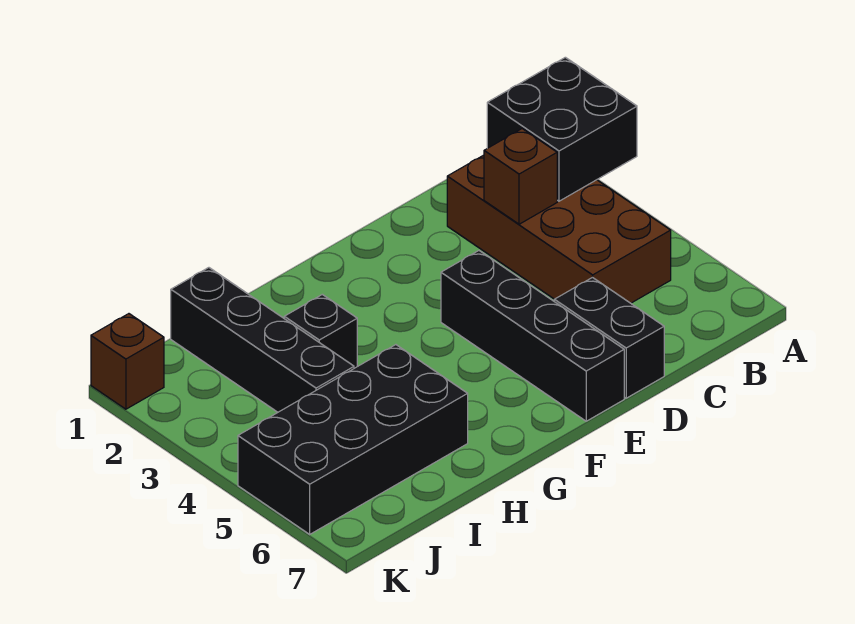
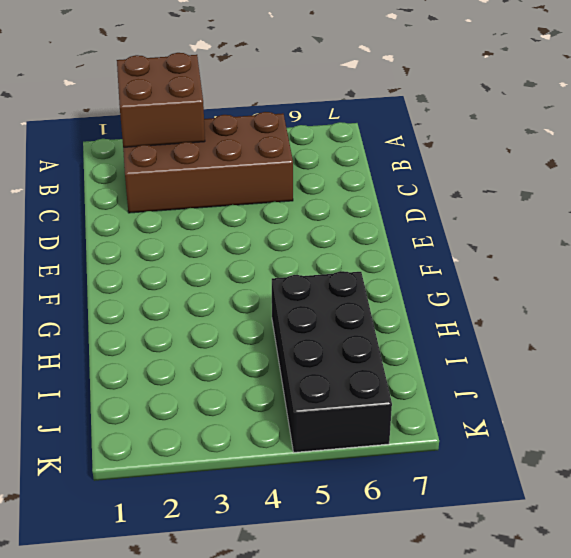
brown brick A2:B3 level 2 -> black brick A2:B3 level 2
none -> black brick D6:D7 level 1
none -> black brick E4:E7 level 1

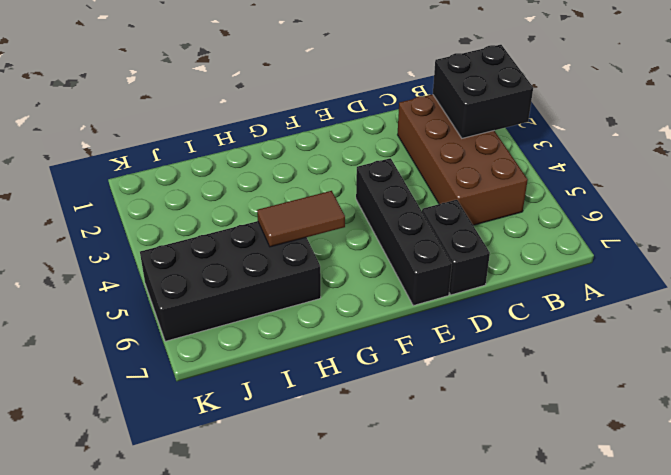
brown tile G5:H5 level 2 -> none
none -> black brick H3 level 1
none -> black brick I1:I4 level 1

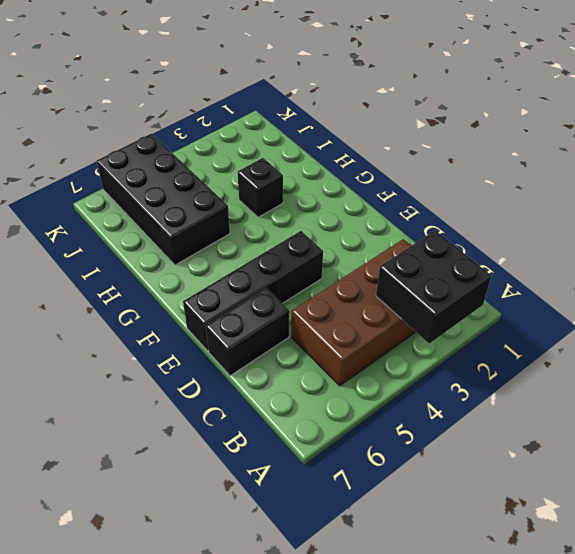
none -> black brick I1:I4 level 1
none -> brown brick K1 level 1

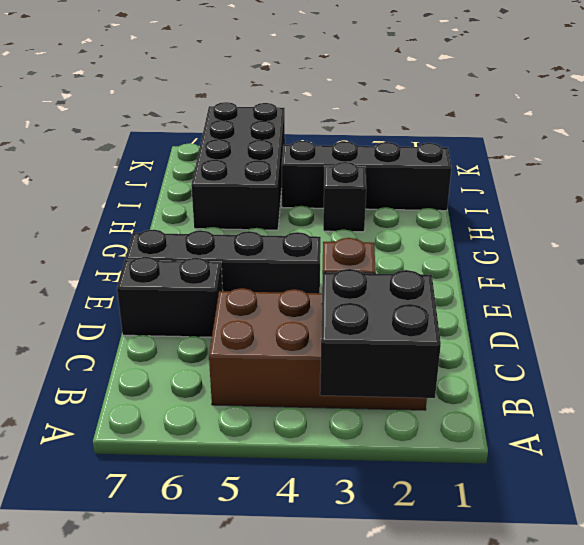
none -> brown brick K1 level 1

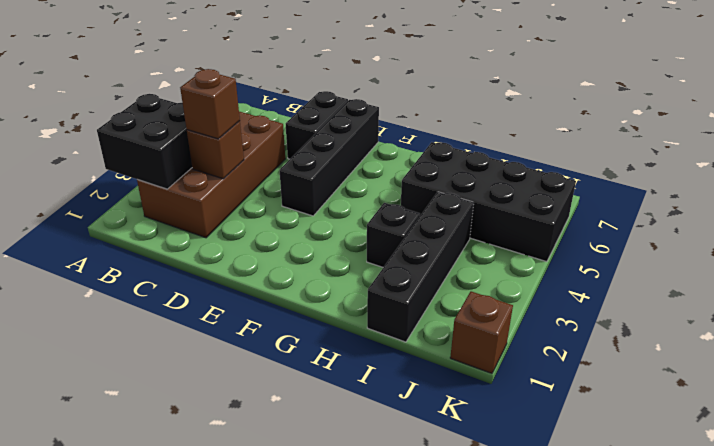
brown brick C3 level 3 -> none

